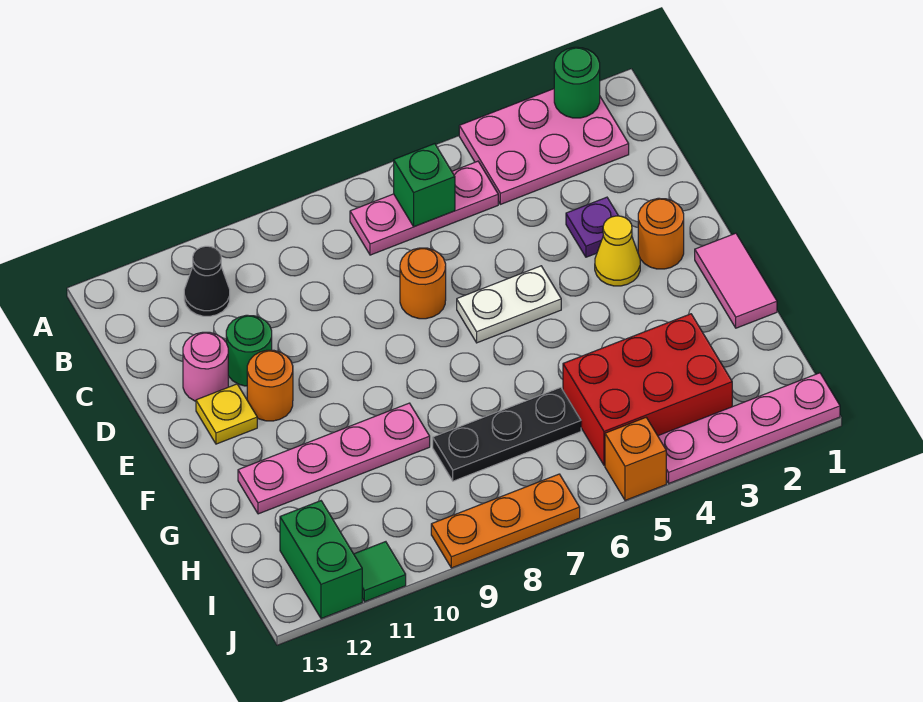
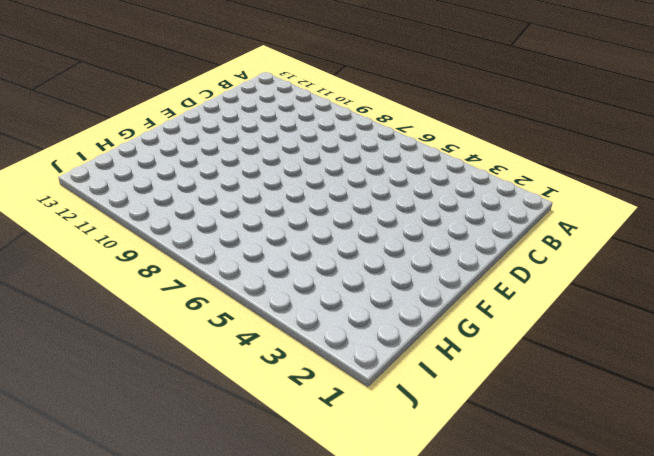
none -> pink plate A2:B4 level 1
none -> pink plate B5:B7 level 1
none -> black cone B11 level 1

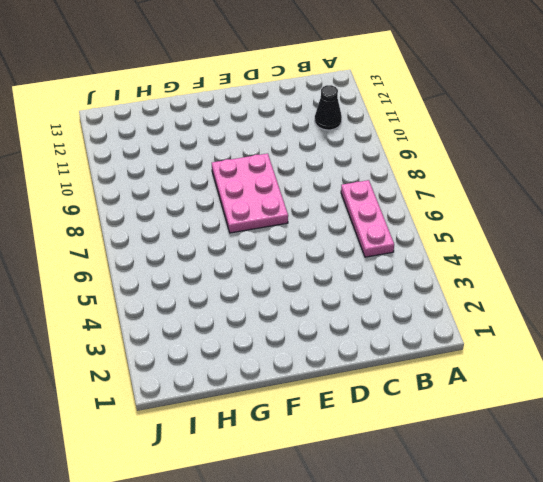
pink plate E7:F9 level 1 -> pink plate A2:B4 level 1
none -> purple plate D3 level 1
none -> orange round brick D7 level 1
none -> green round brick D11 level 1

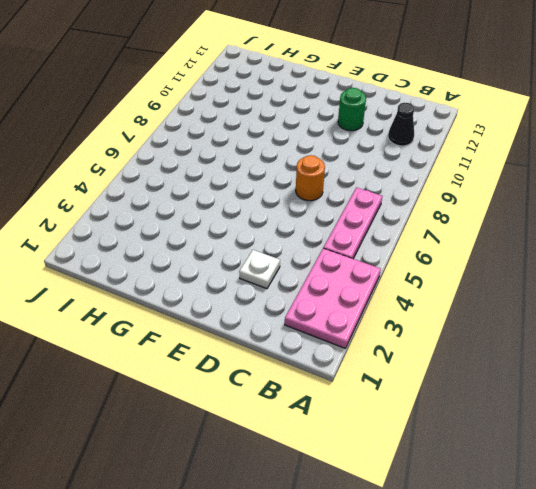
white plate D3 level 1 -> purple plate D3 level 1
none -> pink round brick D12 level 1
none -> orange round brick E2 level 1
none -> yellow cone E3 level 1

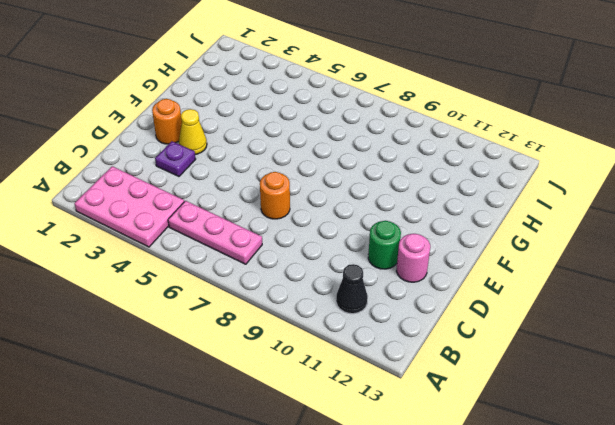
none -> white plate E5:E6 level 1
none -> orange round brick E11 level 1
none -> yellow plate E12 level 1

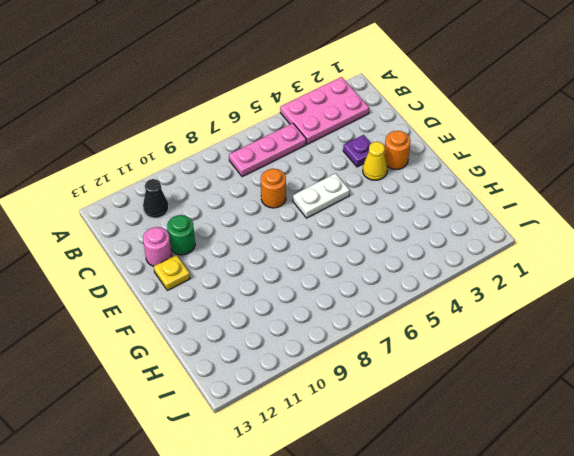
none -> orange round brick E11 level 1
none -> pink tile F1:G1 level 1
none -> pink plate G9:G12 level 1

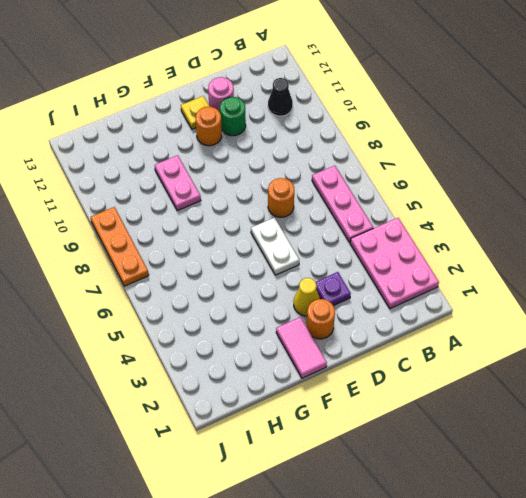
pink tile F1:F2 level 1 -> pink tile F1:G1 level 1
pink plate G9:G10 level 1 -> pink plate G9:G12 level 1
none -> red brick H3:I5 level 1
none -> black plate H6:H8 level 1
none -> green brick I12:J12 level 1

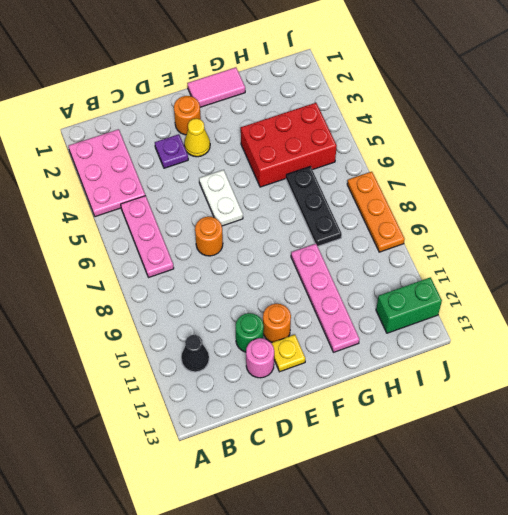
red brick G4:I5 level 1 -> red brick H3:I5 level 1
none -> pink plate J1:J4 level 1
none -> orange brick J5 level 1
none -> green tile J11 level 1

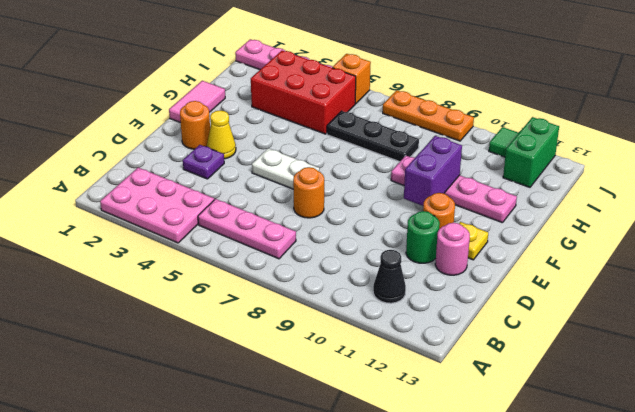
purple brick F10:G10 level 2 -> none
none -> green round brick A2 level 2
none -> green brick B6 level 2

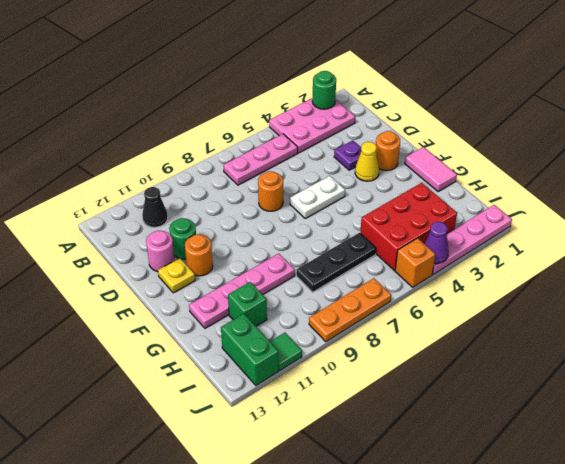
green brick H11 level 1 -> green brick B6 level 2
purple cone J4 level 2 -> none

